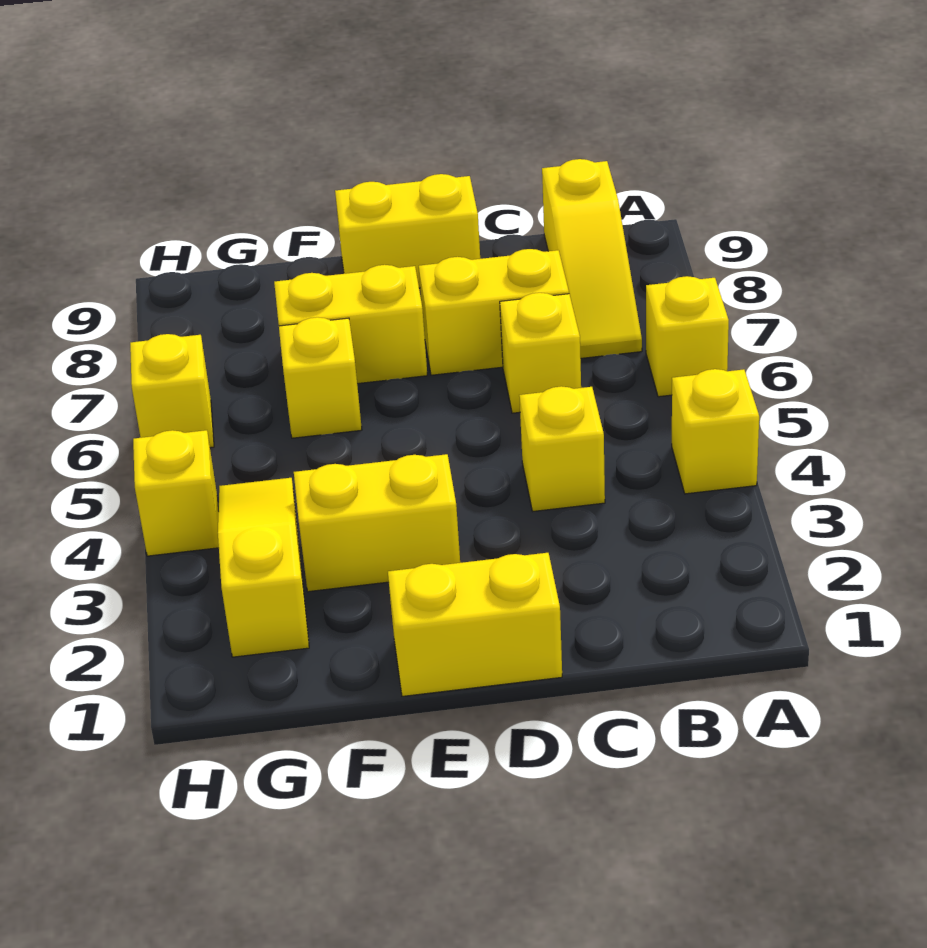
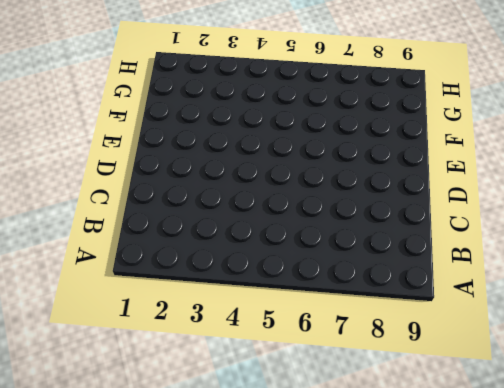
none -> yellow brick A4 level 1
none -> yellow brick A6 level 1
none -> yellow slope B7:B9 level 1 top 9

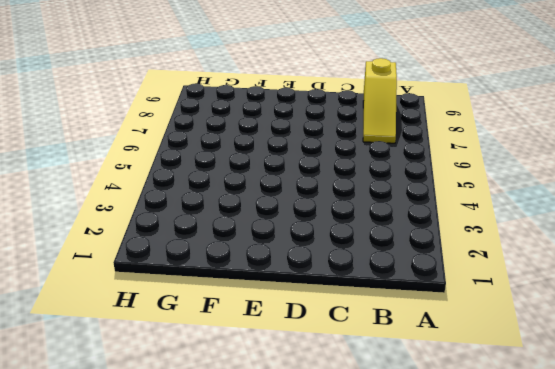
none -> yellow brick A4 level 1
none -> yellow brick A6 level 1
none -> yellow brick C4 level 1

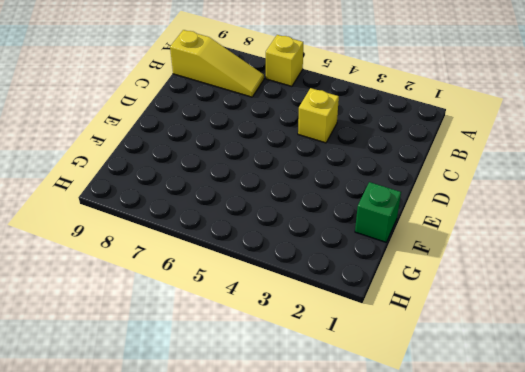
green brick F1 level 1 -> none
none -> yellow brick A4 level 1
none -> yellow brick C6 level 1
none -> yellow brick C7:D7 level 1

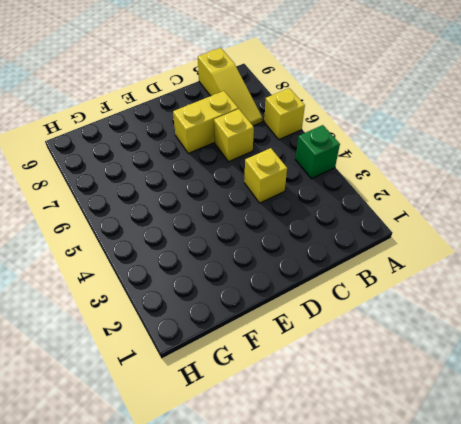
green brick A4 level 1 -> yellow brick A4 level 1
none -> yellow brick D1:E1 level 1
none -> yellow brick D9:E9 level 1
none -> yellow brick E3:F3 level 1

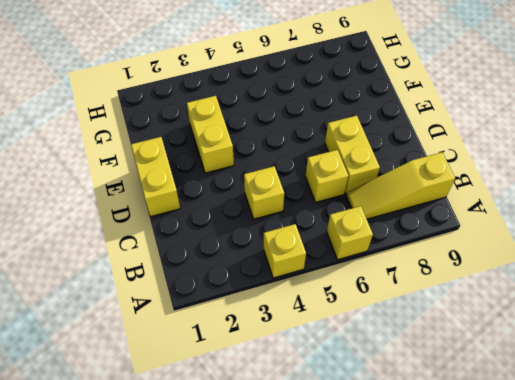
none -> yellow brick D9:E9 level 1
none -> yellow brick E7:F7 level 1
none -> yellow brick F6 level 1

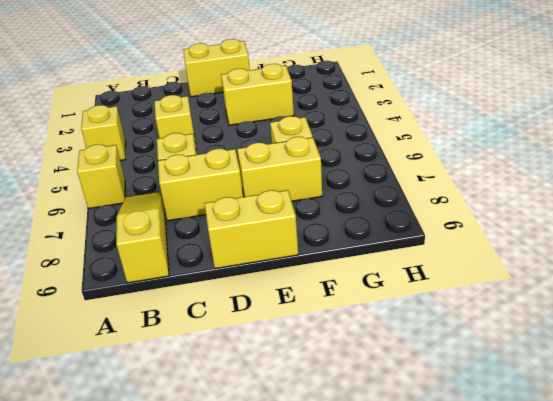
none -> yellow slope G2:G4 level 1 top 2
none -> yellow brick H4 level 1
none -> yellow brick H6 level 1

